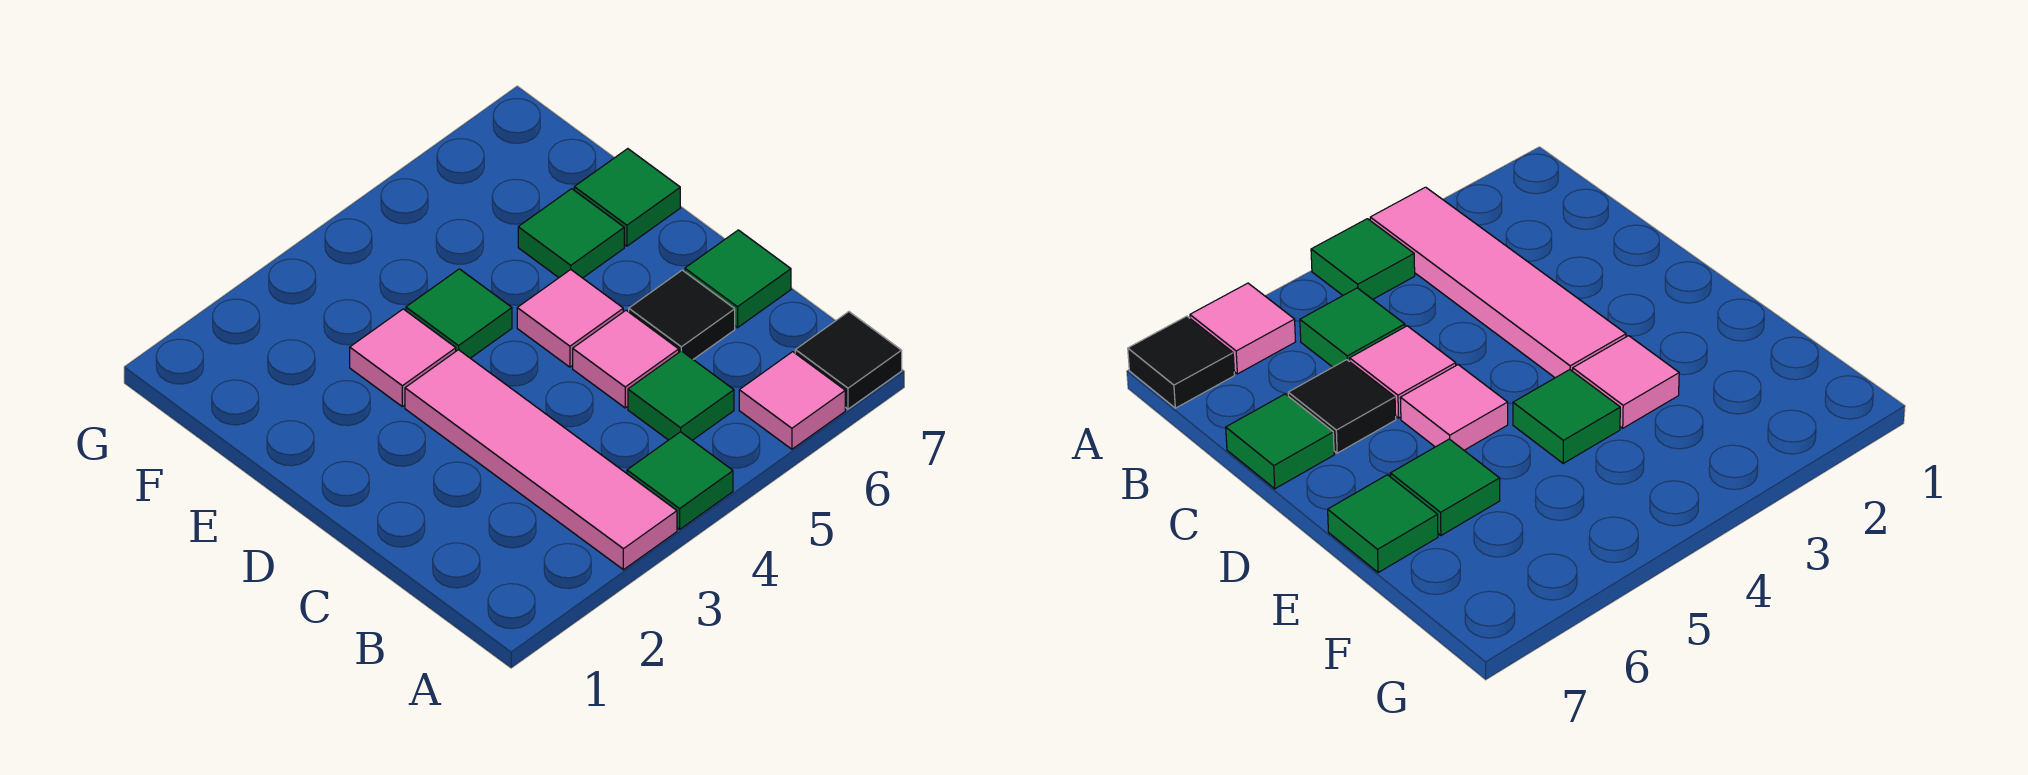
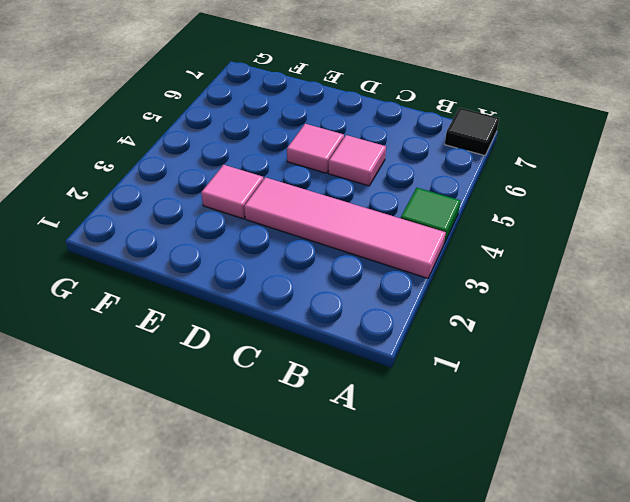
none -> pink tile A6 level 1
none -> green tile B5 level 1
none -> black tile C6 level 1

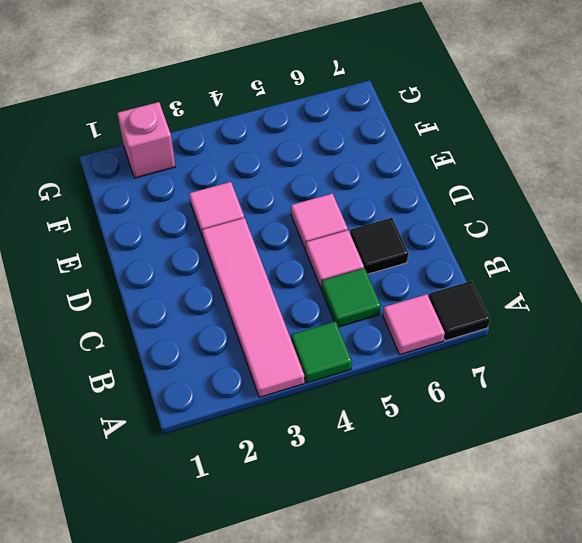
pink brick G2 level 1 -> none
none -> green tile C7 level 1
none -> green tile E4 level 1
none -> green tile E6 level 1

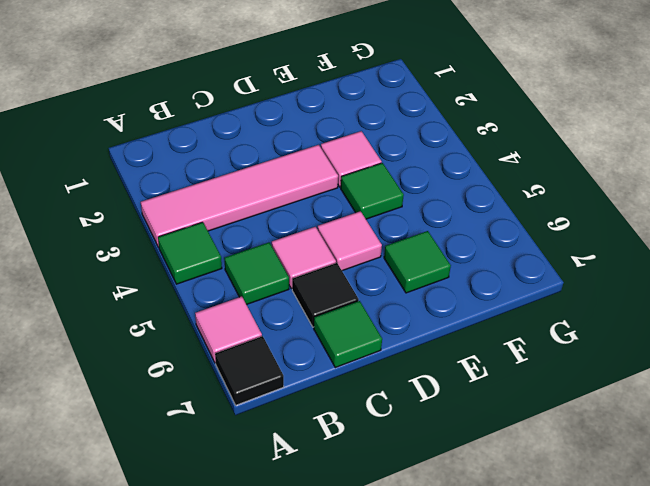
none -> green tile E7 level 1

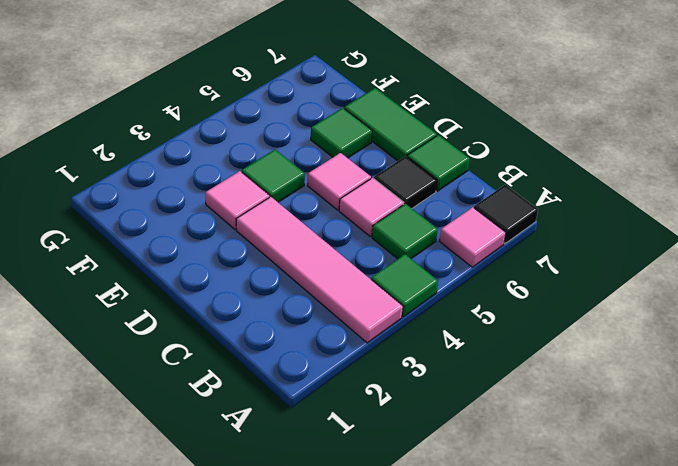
green tile D7:E7 level 1 -> green tile E7 level 1

